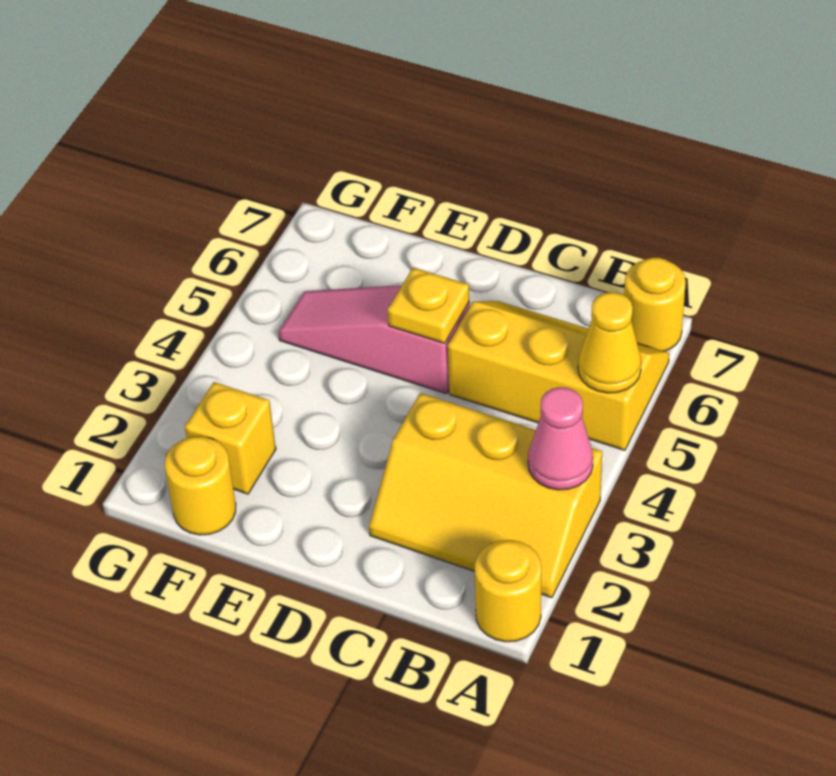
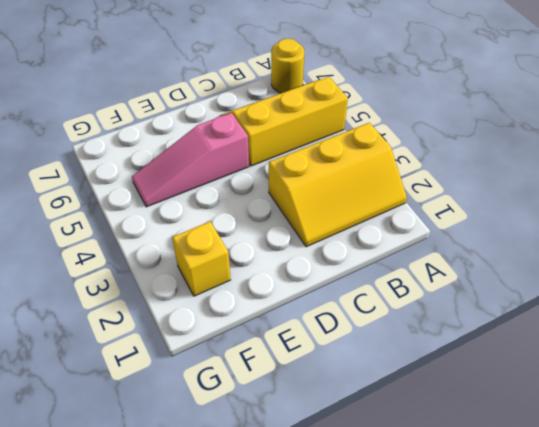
none -> yellow round brick A1 level 1
none -> yellow round brick F1 level 1

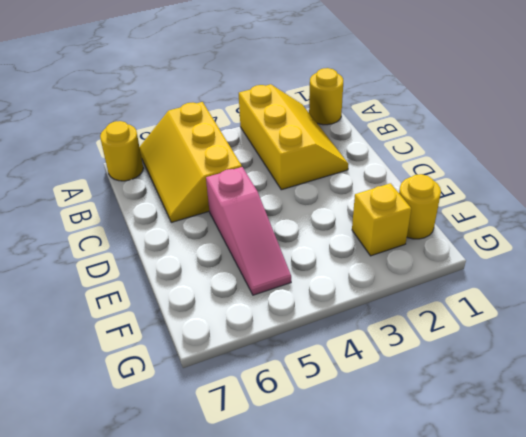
none -> pink cone A3 level 2
none -> yellow cone A5 level 2

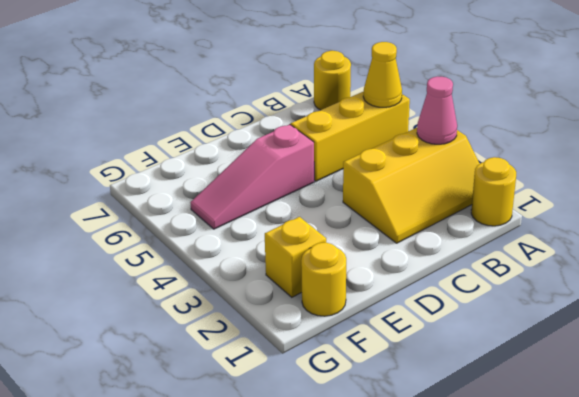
none -> yellow plate D5 level 2

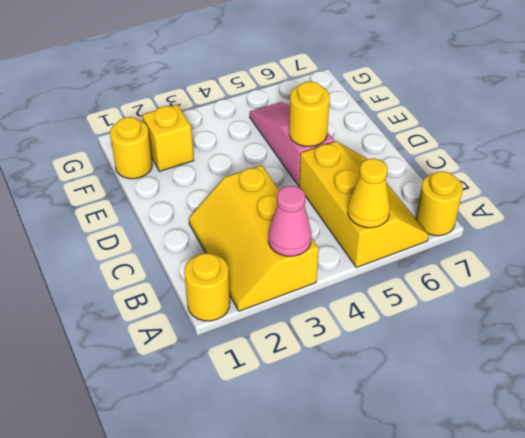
yellow round brick D5 level 2 -> yellow plate D5 level 2

